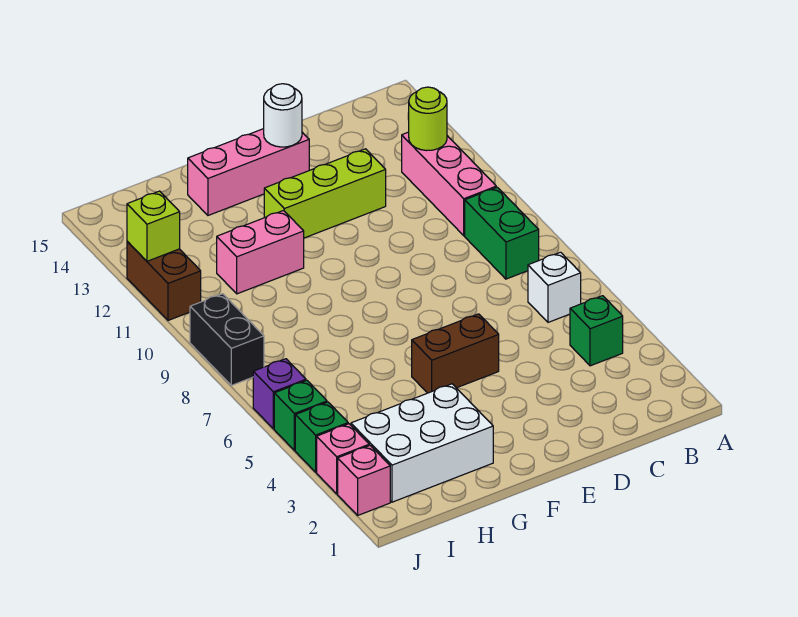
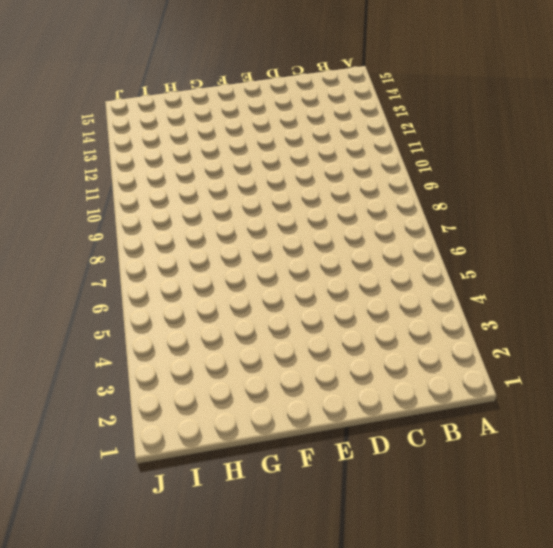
none -> green brick B4 level 1
none -> white brick B6 level 1
none -> green brick B8:B9 level 1

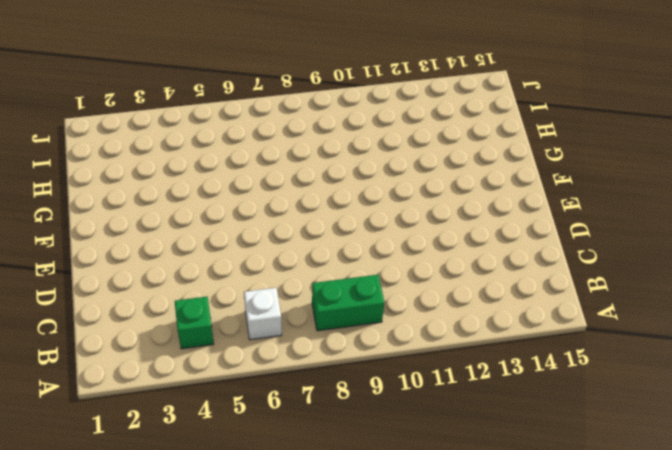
none -> pink brick B10:B12 level 1
none -> lime brick D12:F12 level 1
none -> brown brick E5:F5 level 1

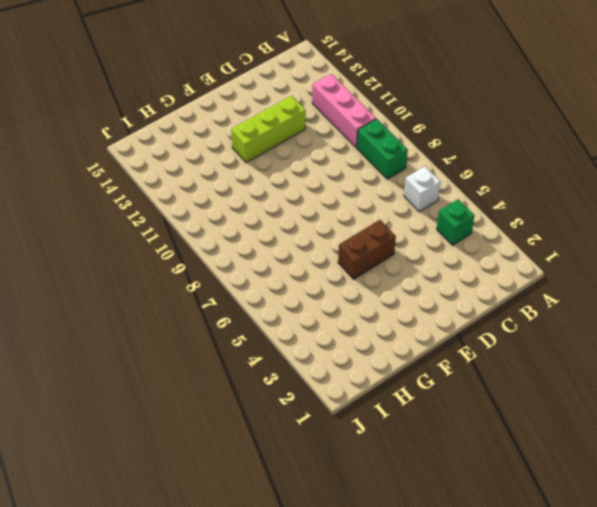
none -> pink brick E14:G14 level 1
none -> white brick G2:I3 level 1
none -> pink brick G11:H11 level 1

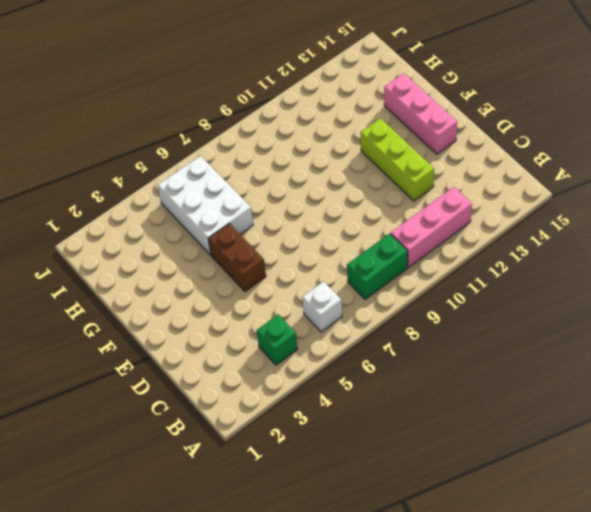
white brick G5:I6 level 1 -> white brick G2:I3 level 1
none -> pink brick G11:H11 level 1
none -> pink brick J2 level 1
none -> pink brick J3 level 1

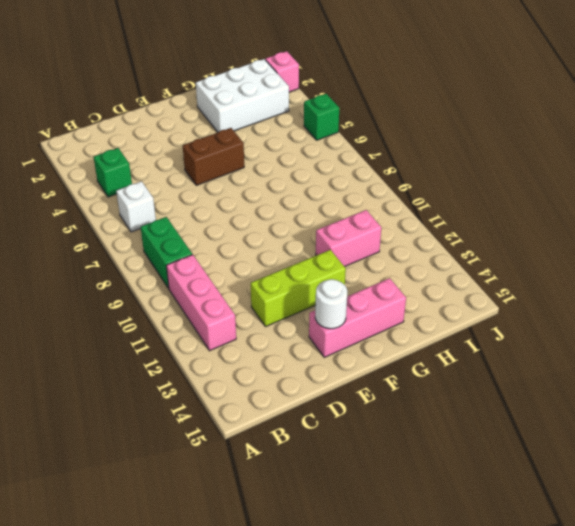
none -> pink brick J3 level 1
none -> green brick J4 level 1
none -> purple brick J6 level 1

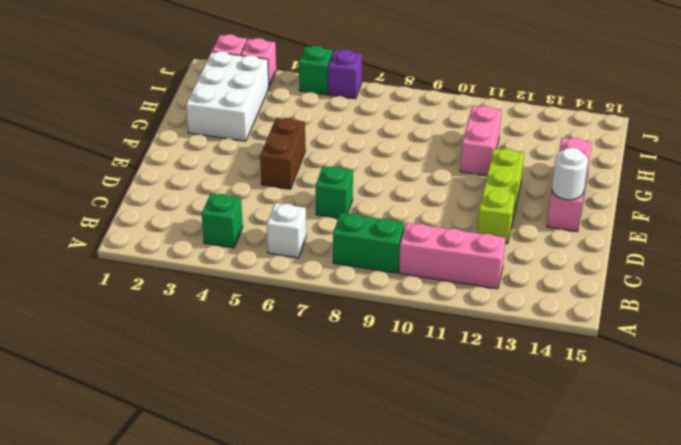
green brick D7 level 1 -> green brick J4 level 1
none -> black brick J8:J9 level 1
none -> brown brick J11:J12 level 1
none -> lime round brick B12 level 2

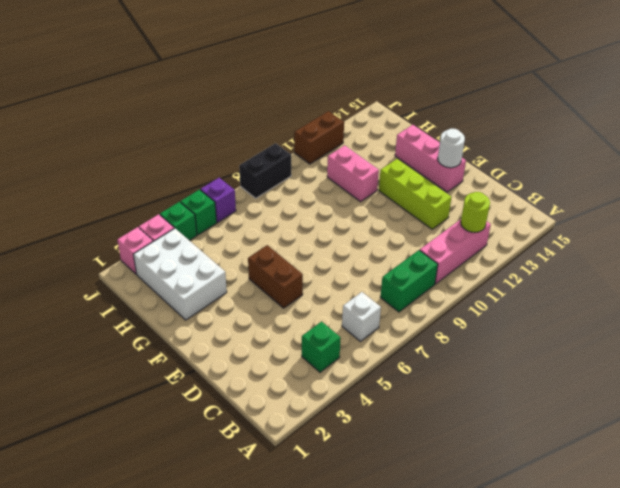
none -> lime brick J12 level 2

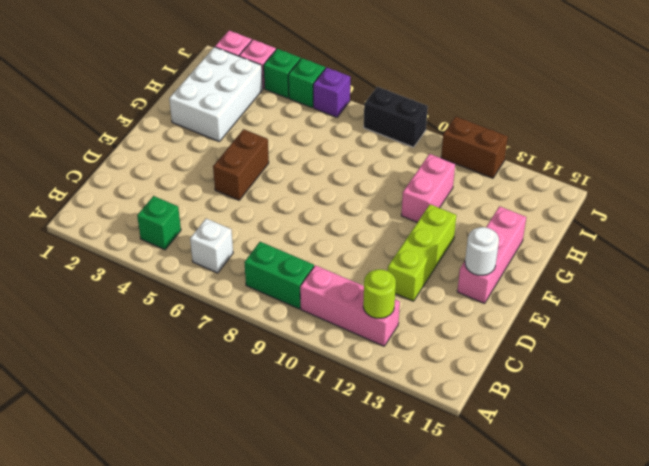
none -> lime brick J12 level 2

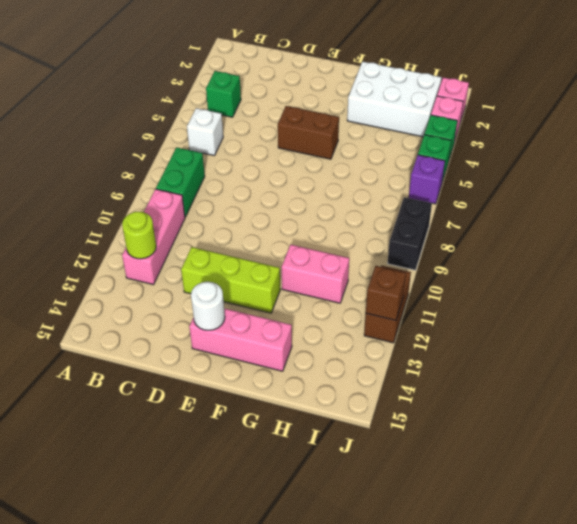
brown brick J12 level 2 -> lime brick J12 level 2

